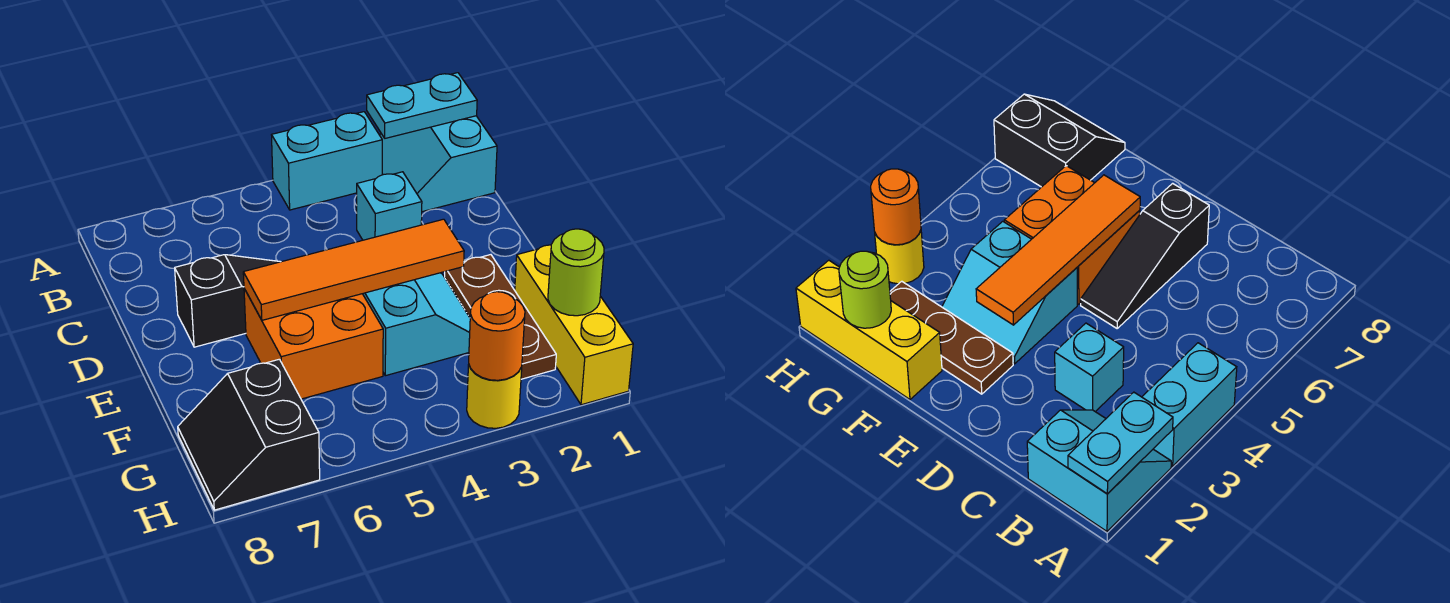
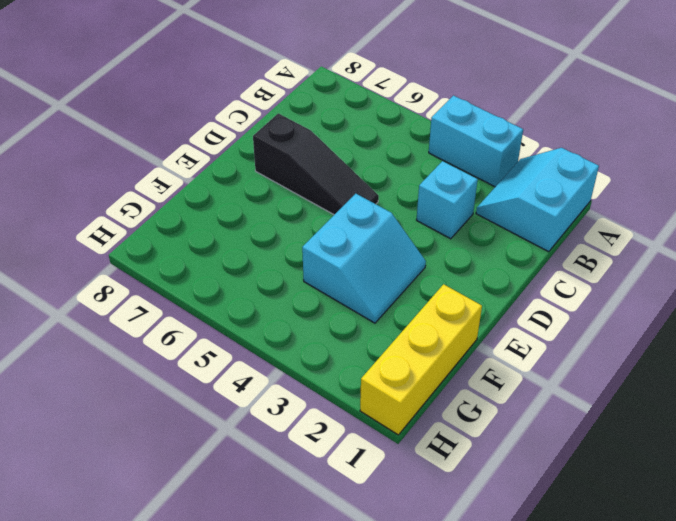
none -> brown plate E2:G2 level 1
none -> orange brick E5:F6 level 1
none -> black slope G7:H8 level 1 top 7

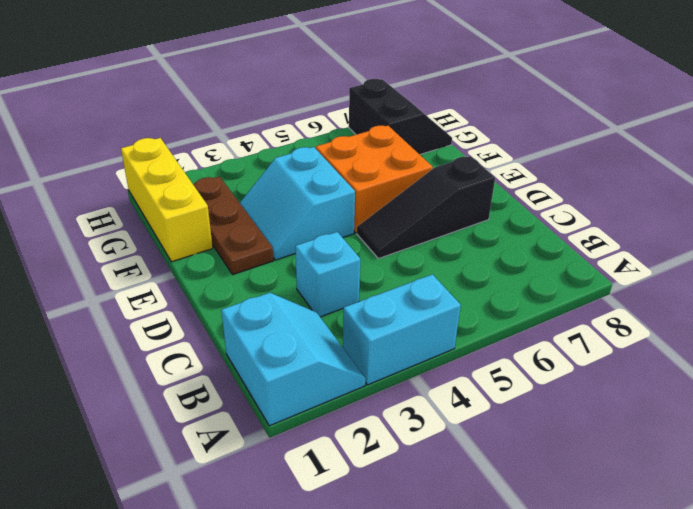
none -> yellow round brick H3 level 1
none -> cyan plate A1:A2 level 2
none -> orange tile E3:E6 level 2

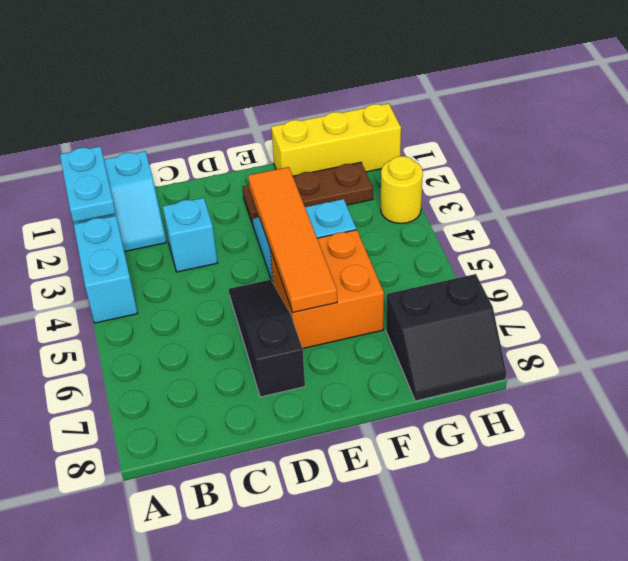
none -> lime round brick G1 level 2
none -> orange round brick H3 level 2

